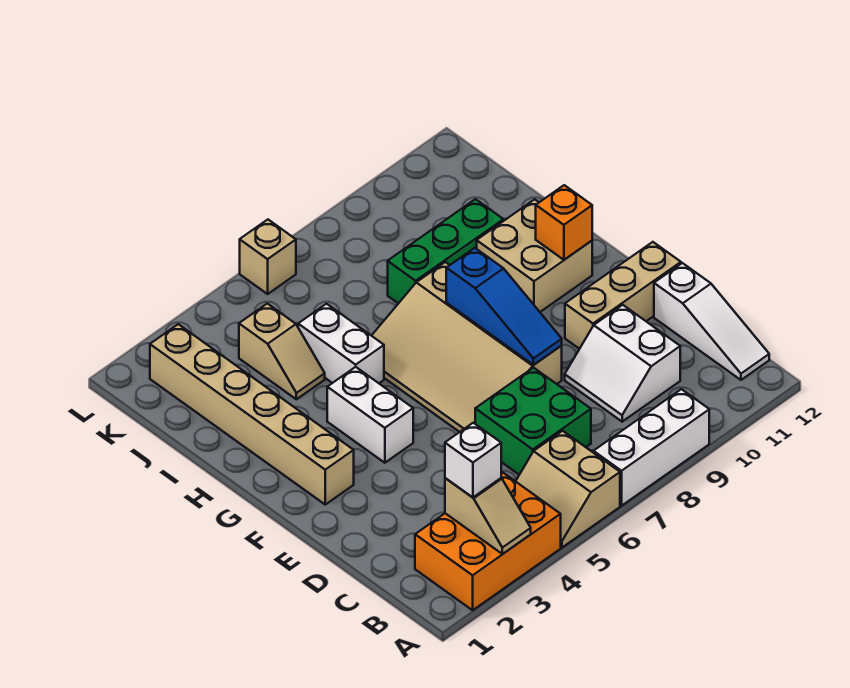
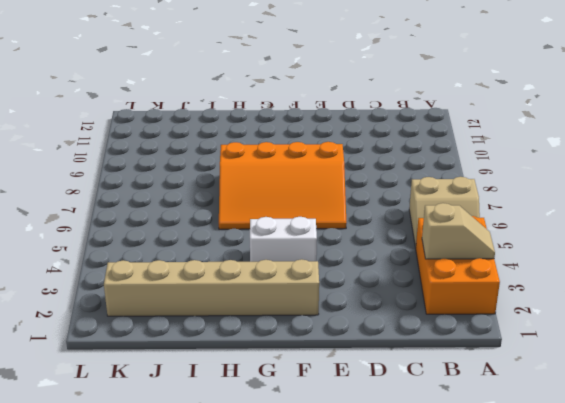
orange slope E6:H8 level 1 top 8 -> tan slope E6:H8 level 1 top 8
none -> white brick A7:A9 level 1
none -> white slope B12:D12 level 1 top D
none -> green brick C6:D7 level 1

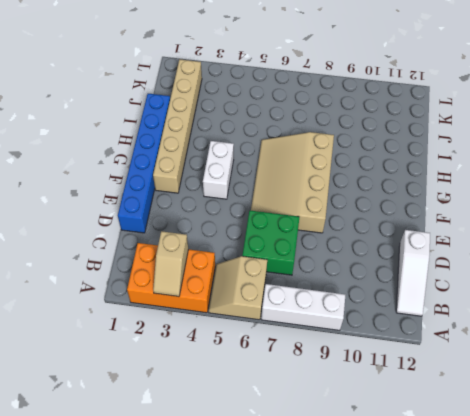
blue brick D1:I1 level 1 -> none
none -> white slope C9:D10 level 1 top 10
none -> tan brick E10:E12 level 1
none -> tan brick G10:H11 level 1

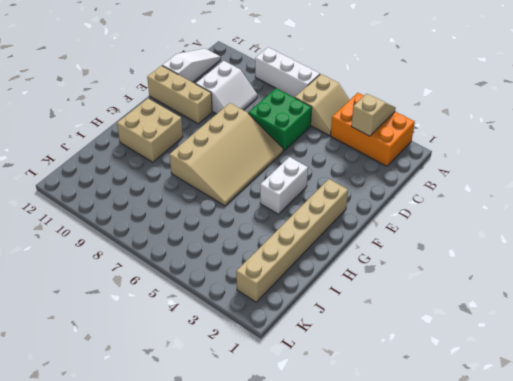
none -> white brick H5:I5 level 1
none -> tan slope I4:J4 level 1 top J
none -> green brick I8:I10 level 1

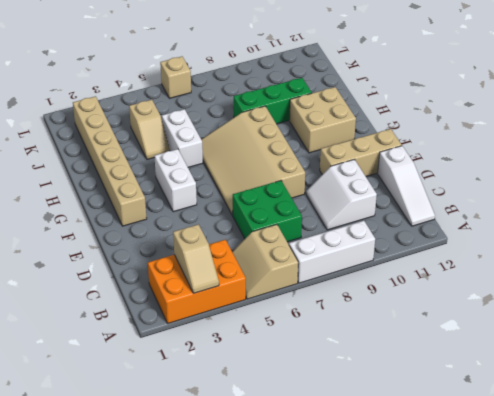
none -> blue slope E8:G8 level 2 top G
none -> orange brick G11 level 2
none -> white brick B3 level 3

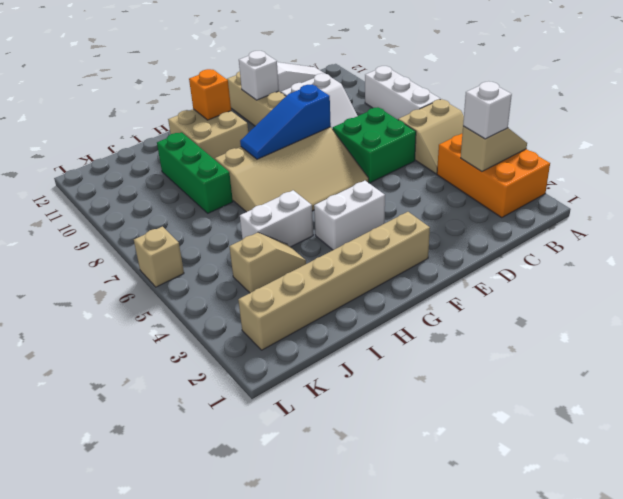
blue slope E8:G8 level 2 top E -> blue slope E8:G8 level 2 top G
white brick E11 level 2 -> none

